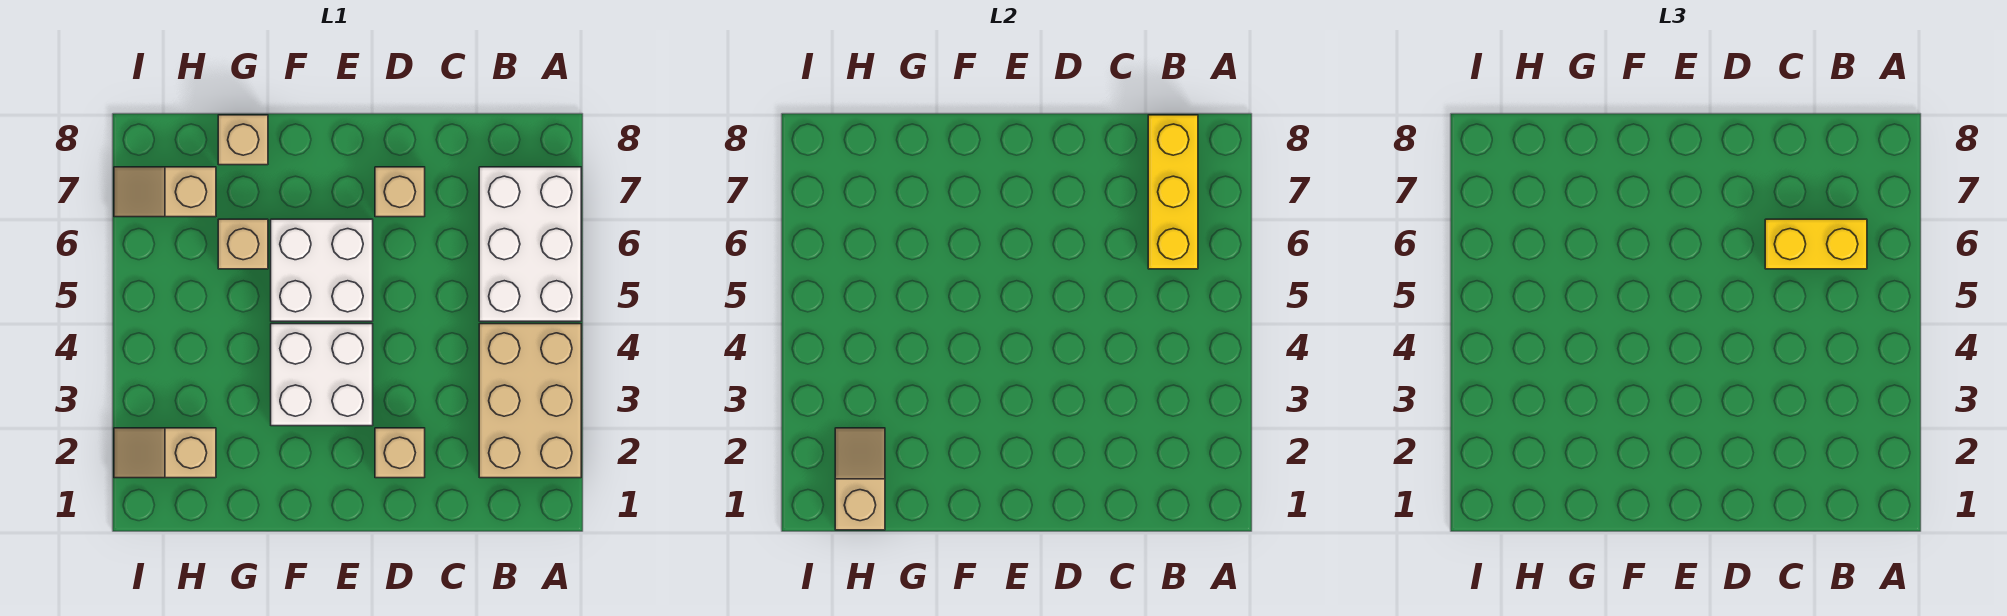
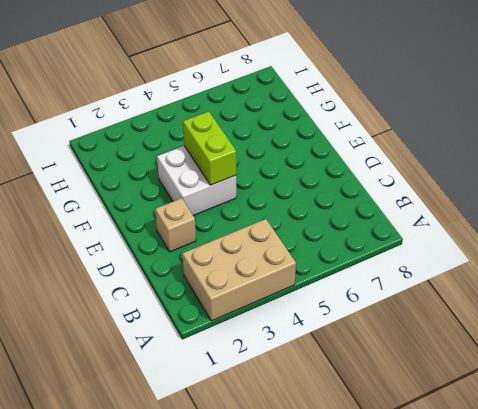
lime brick E4:F4 level 2 -> none
none -> white brick A5:B7 level 1
none -> tan brick D7 level 1
none -> white brick E5:F6 level 1

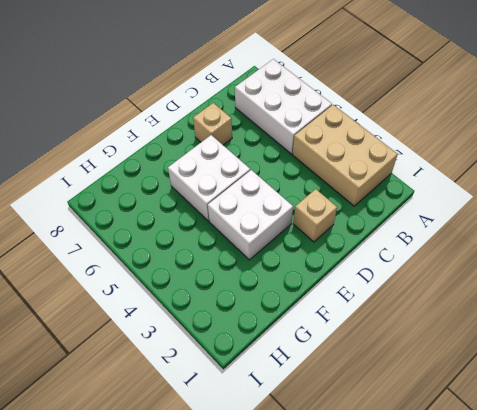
none -> tan brick G6 level 1
none -> tan brick G8 level 1
none -> tan slope H2:I2 level 1 top H

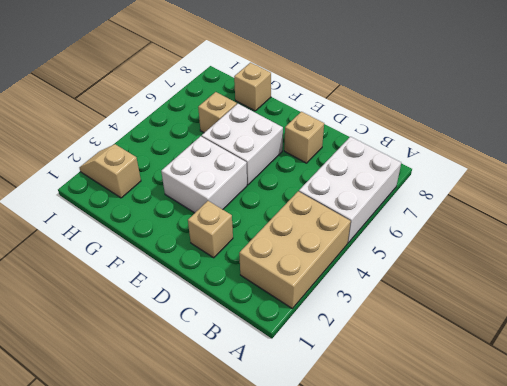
none -> tan slope H7:I7 level 1 top H
none -> yellow brick B6:B8 level 2
none -> tan slope H1:H2 level 2 top 1

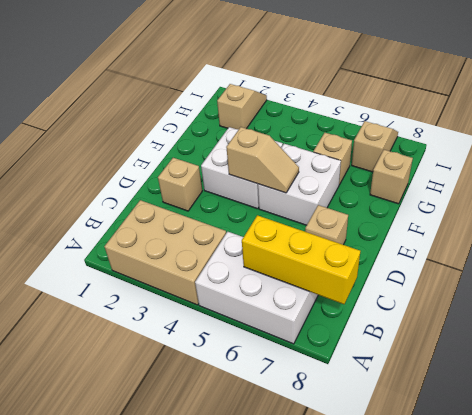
tan slope E4:E5 level 2 top 4 -> tan slope H1:H2 level 2 top 1
none -> yellow brick B6:C6 level 3

